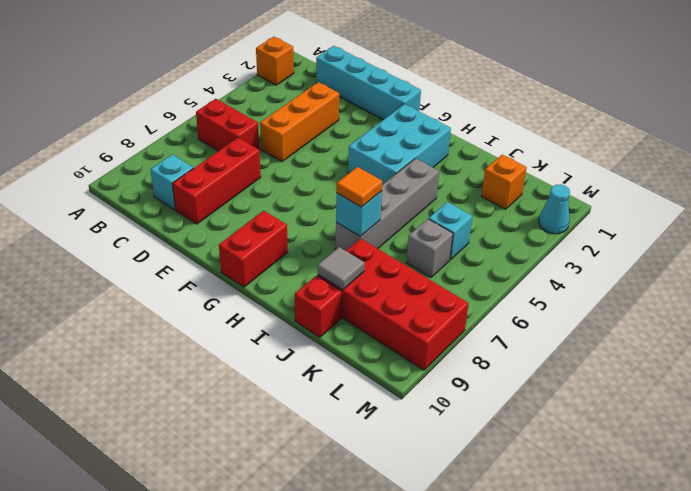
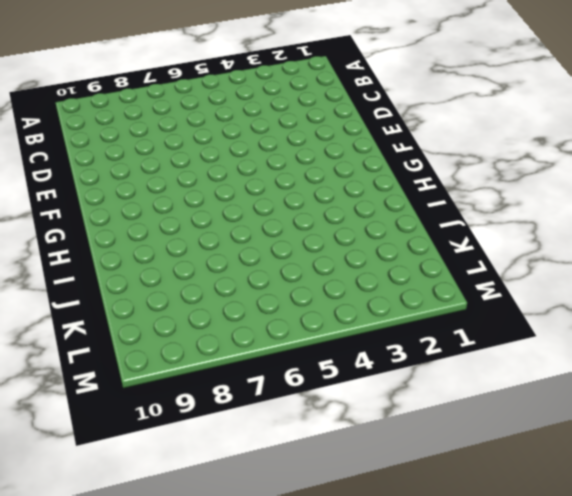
none -> orange brick A2 level 1
none -> red brick B6:C6 level 1
none -> cyan brick C1:F1 level 1

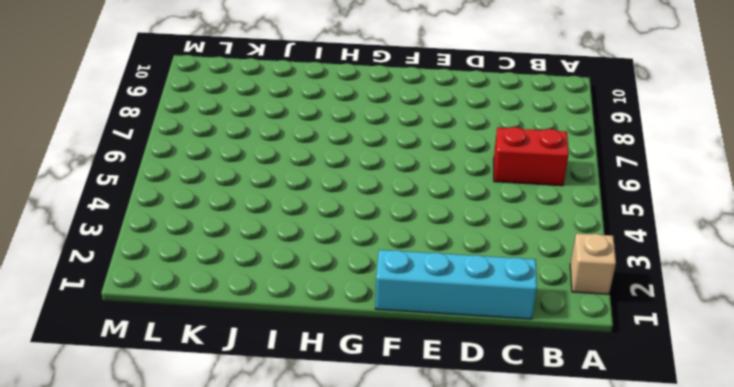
tan brick A2 level 1 -> orange brick A2 level 1
none -> cyan brick C9 level 1
none -> orange brick D3:D5 level 1
none -> red brick D7:D9 level 1

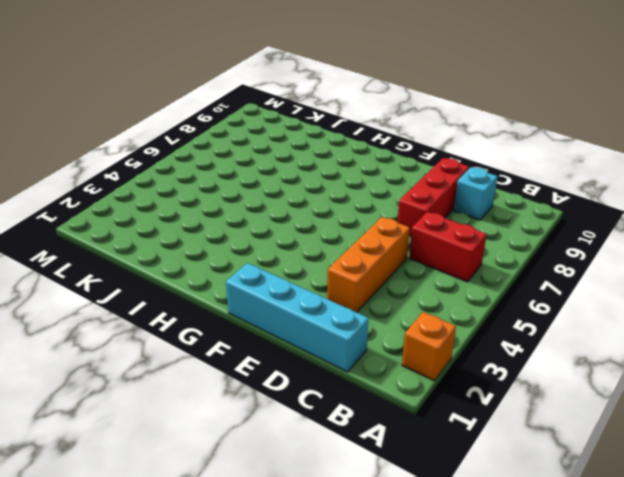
none -> cyan brick G2:H4 level 1
none -> red brick G9:G10 level 1
none -> grey brick I4:I7 level 1

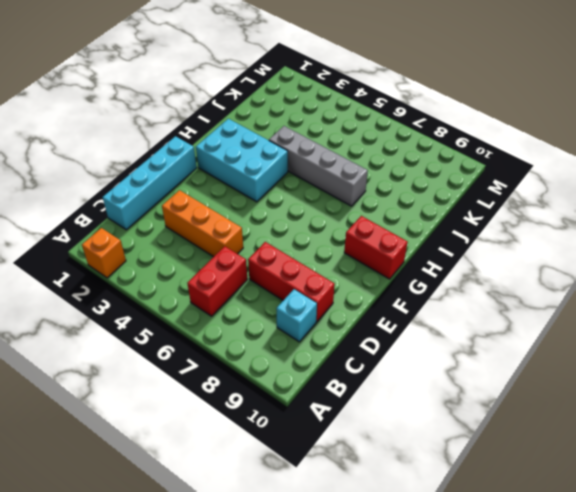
none -> red brick J8:M9 level 1
none -> red brick J10 level 1
none -> orange brick K2 level 1

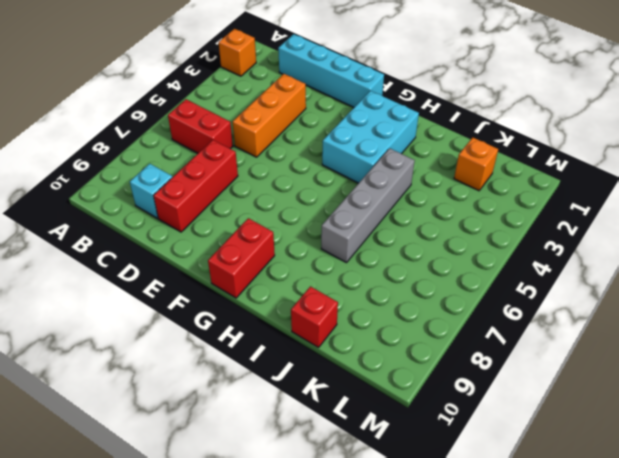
none -> red brick J8:M9 level 1
none -> cyan brick K5 level 1
none -> grey brick K6 level 1

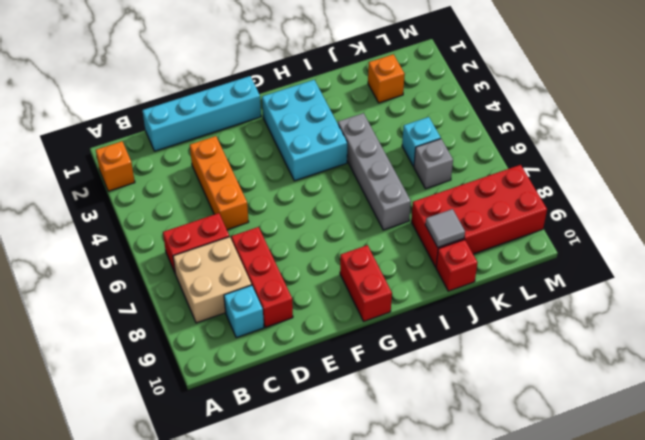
tan brick B7:C8 level 1 -> none
none -> cyan cone M2 level 1
none -> cyan brick I7 level 2
none -> orange tile I7 level 3

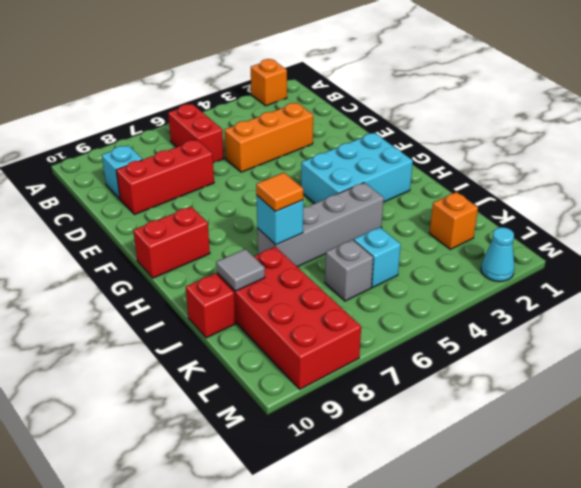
none -> cyan brick C1:F1 level 1

